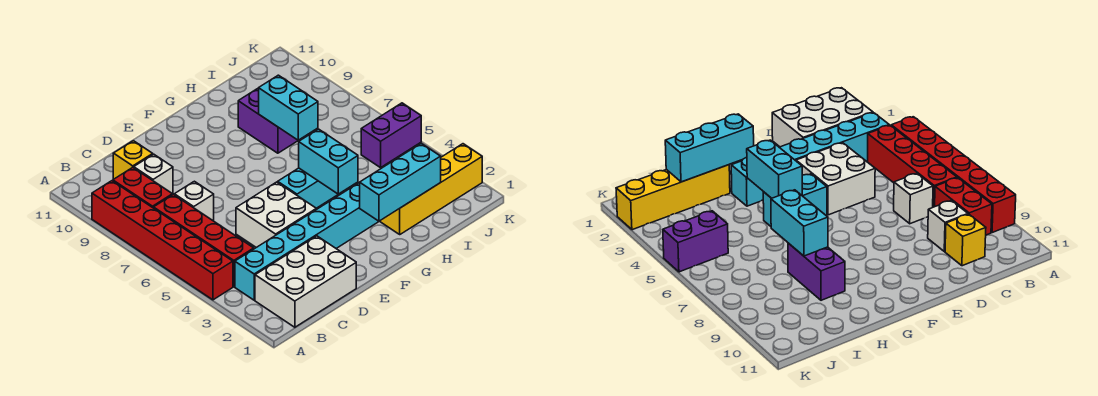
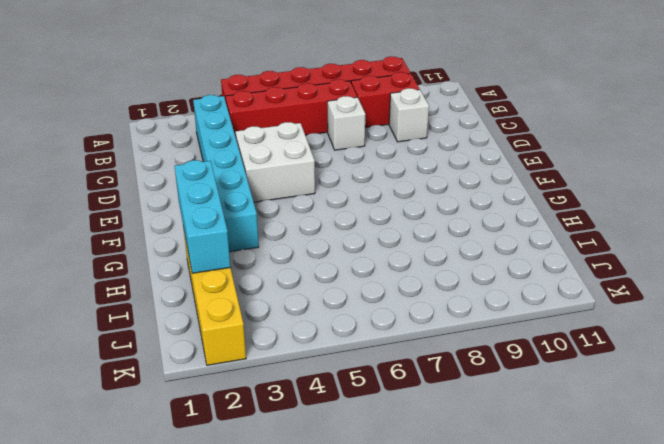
none -> white brick B1:D2 level 1
none -> yellow brick C10 level 1
none -> cyan brick F5:G5 level 1

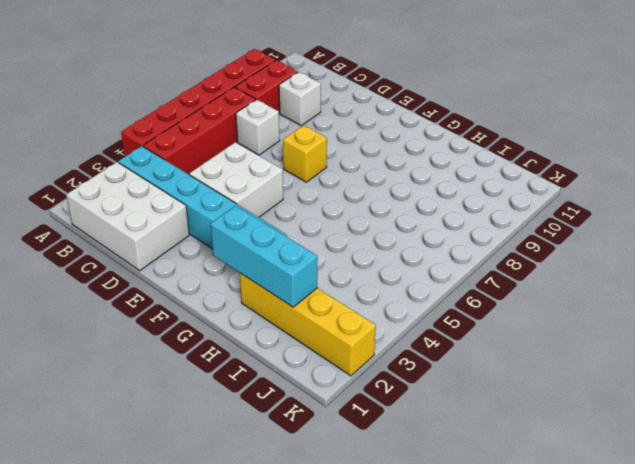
yellow brick E7 level 1 -> yellow brick C10 level 1
none -> cyan brick F5:G5 level 1
none -> purple brick H8:H9 level 1
none -> purple brick J5:K5 level 1

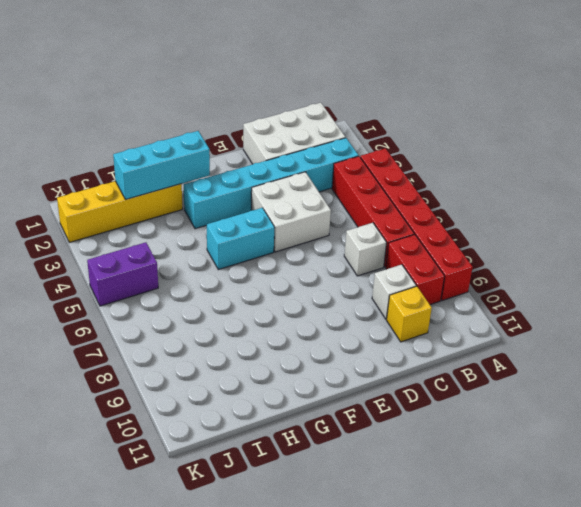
none -> purple brick H8:H9 level 1
none -> cyan brick G4:G5 level 2
none -> cyan brick H7:H8 level 2

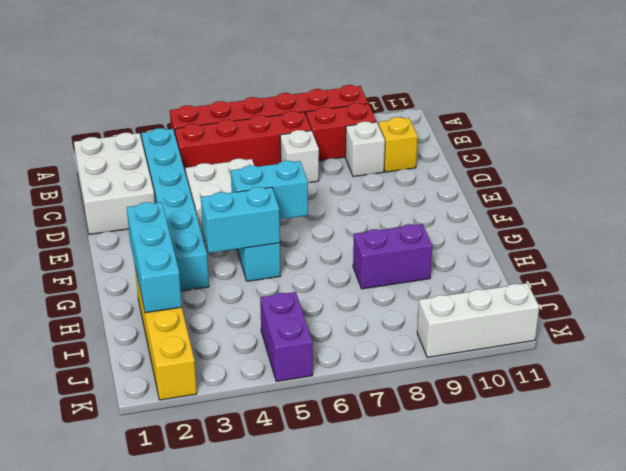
cyan brick F5:F6 level 2 -> cyan brick H7:H8 level 2
white brick K9:K11 level 1 -> none

